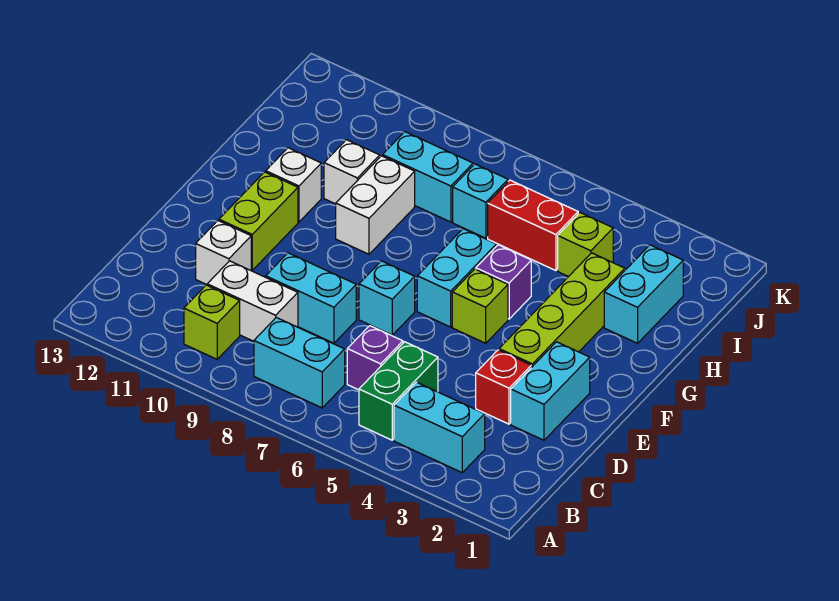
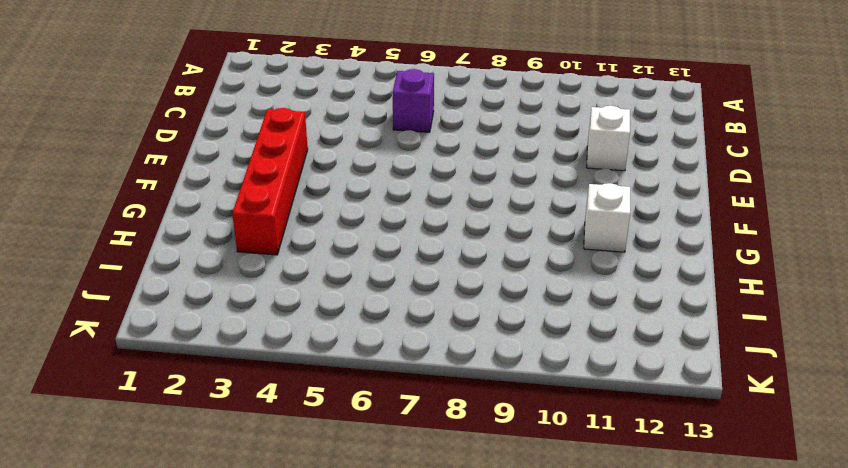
red brick E3:H3 level 1 -> lime brick E3:H3 level 1
none -> cyan brick B3:B4 level 1
none -> green brick B5:C5 level 1
none -> cyan brick B7:B8 level 1

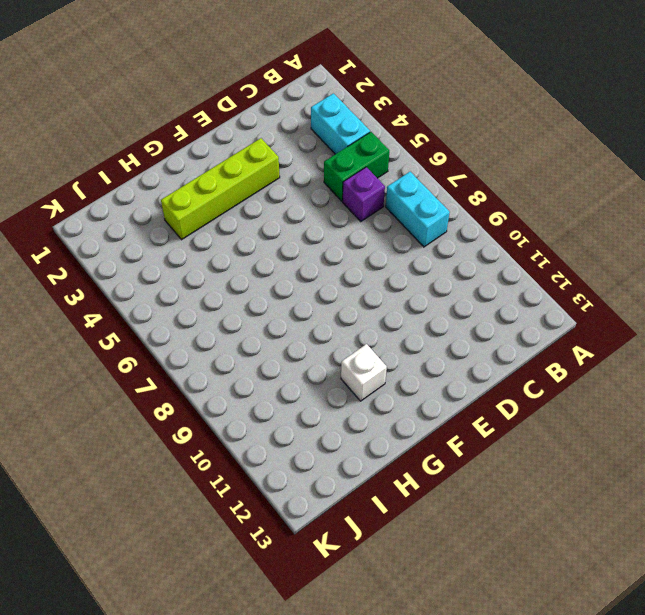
none -> lime brick B10 level 1
none -> white brick C9:C10 level 1
none -> cyan brick D2:E2 level 1

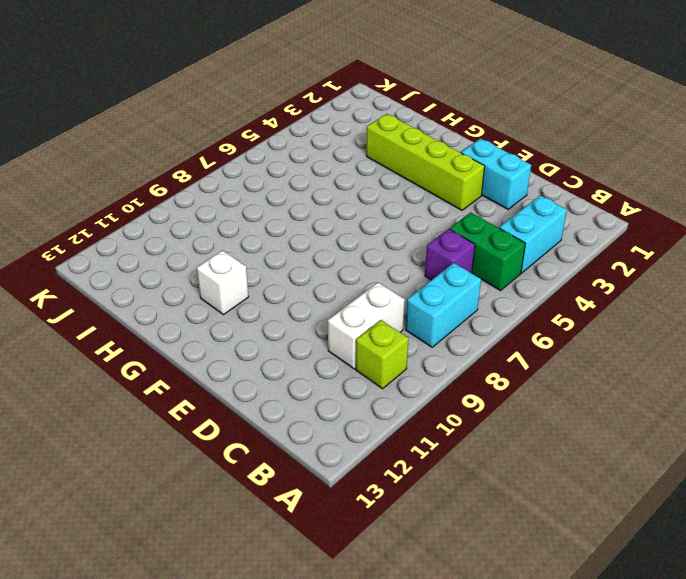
none -> red brick D3 level 1
none -> cyan brick D8:D9 level 1
none -> white brick D11 level 1

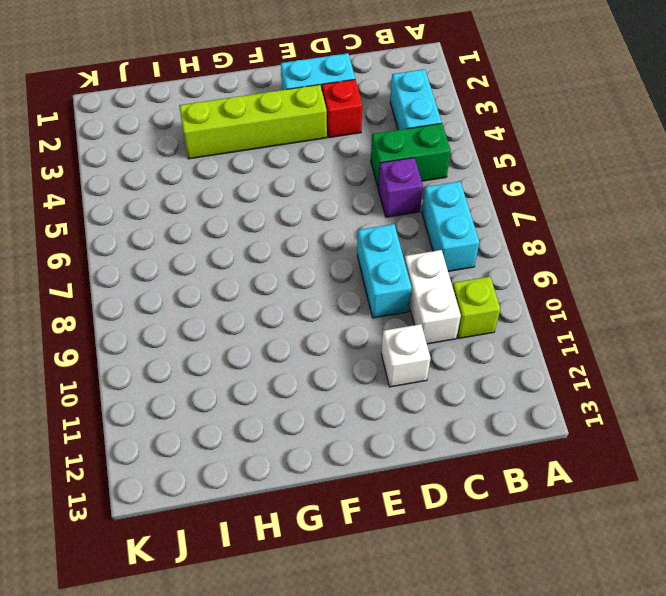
none -> cyan brick E7 level 1
none -> lime brick E11:F11 level 1
none -> lime brick F5 level 1

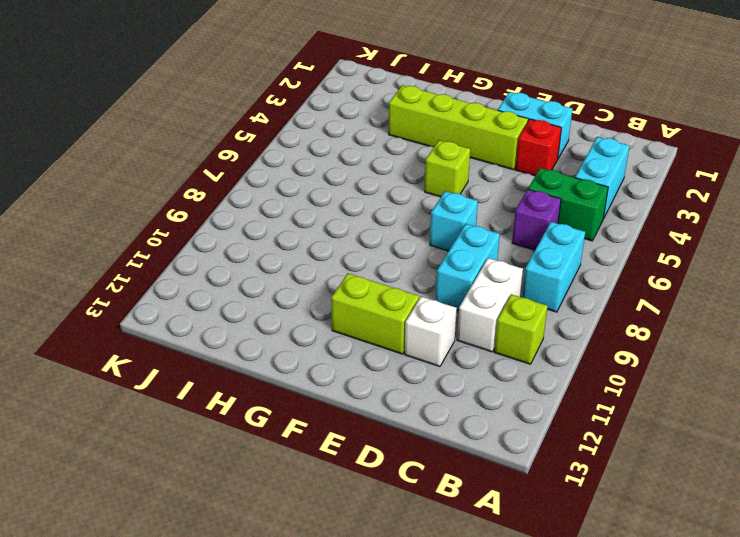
none -> cyan brick F6:G6 level 1
none -> purple brick G5 level 1
none -> white brick G9:H9 level 1

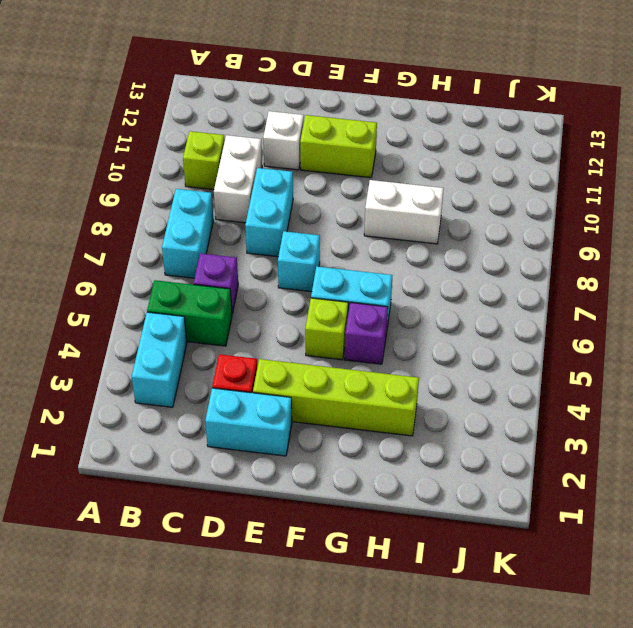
none -> white brick G11 level 1
none -> cyan brick H2:I2 level 1
none -> white brick H10 level 1

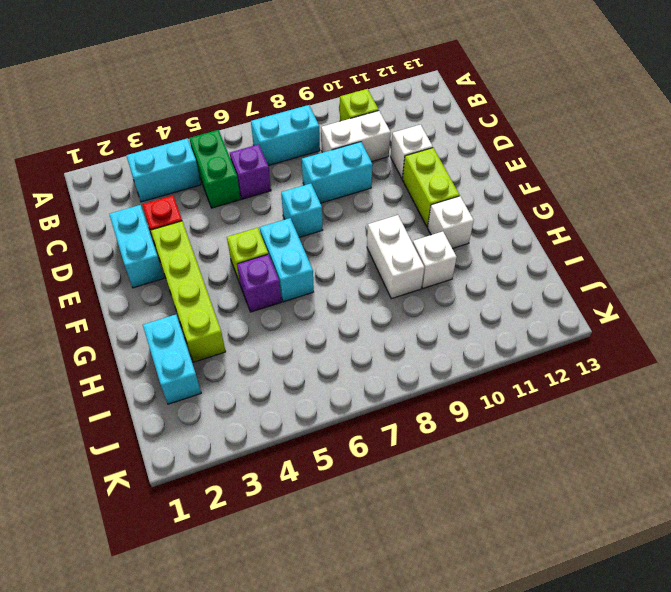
none -> lime brick I4 level 1
none -> red brick I5:I6 level 1
none -> cyan brick I7 level 1

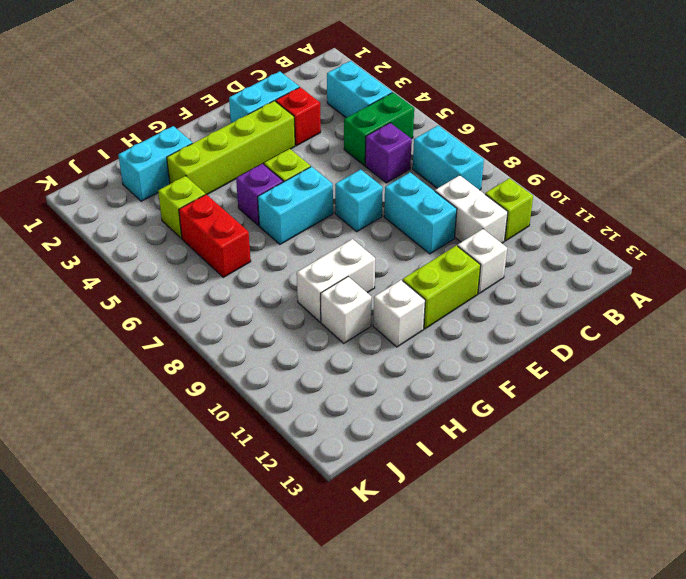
none -> cyan brick I7 level 1
none -> cyan brick I8:I9 level 1

